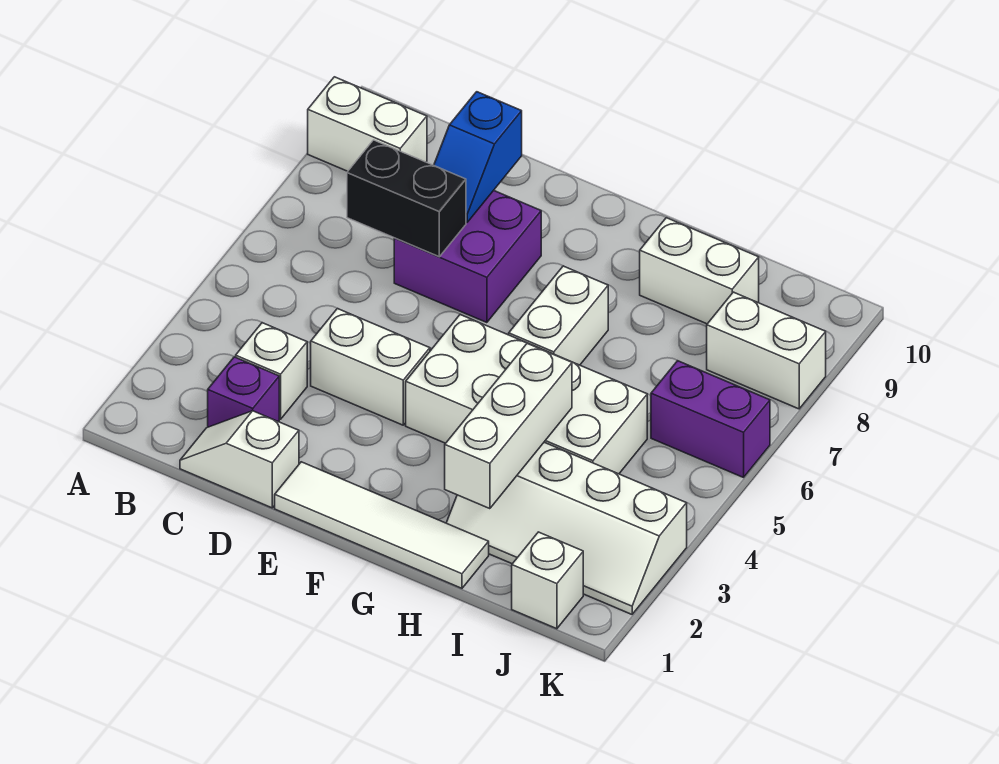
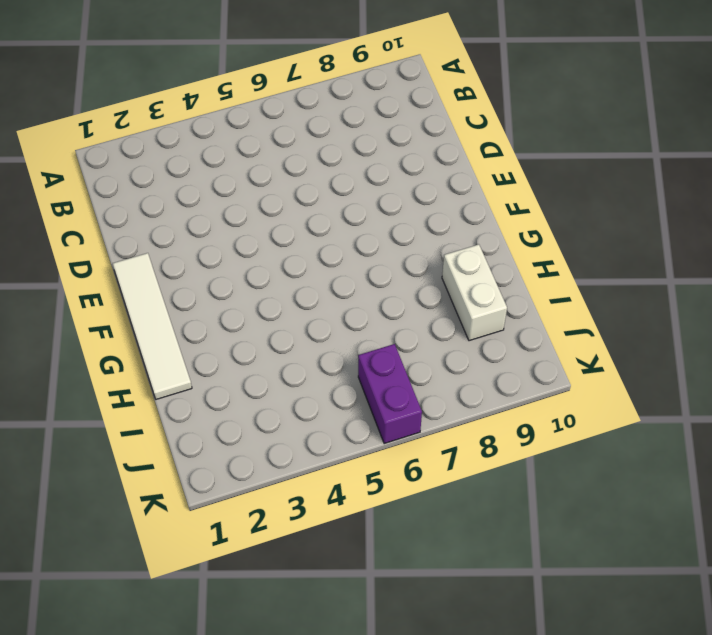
none -> white brick A9:B9 level 1
none -> white slope C1:D1 level 1 top D
none -> purple brick C2 level 1

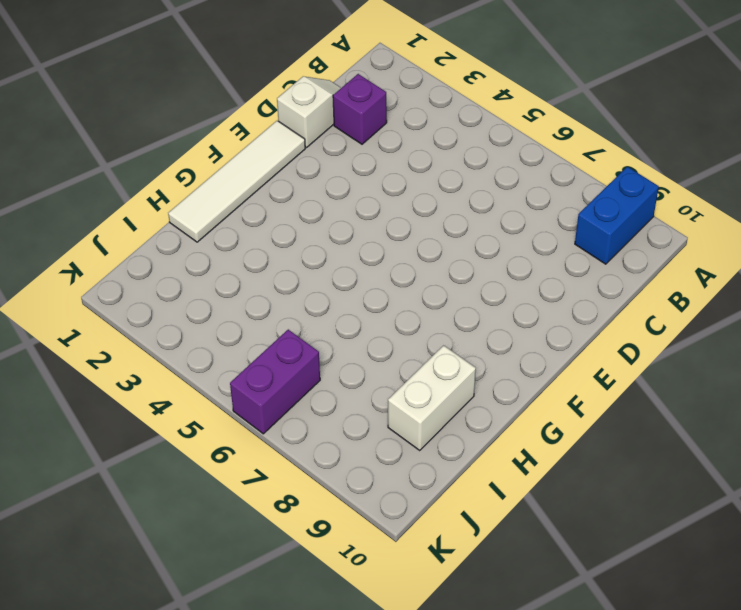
blue brick A9:B9 level 1 -> white brick A9:B9 level 1
none -> white brick C3 level 1
none -> white brick D4:E4 level 1
none -> purple brick D7:E8 level 1

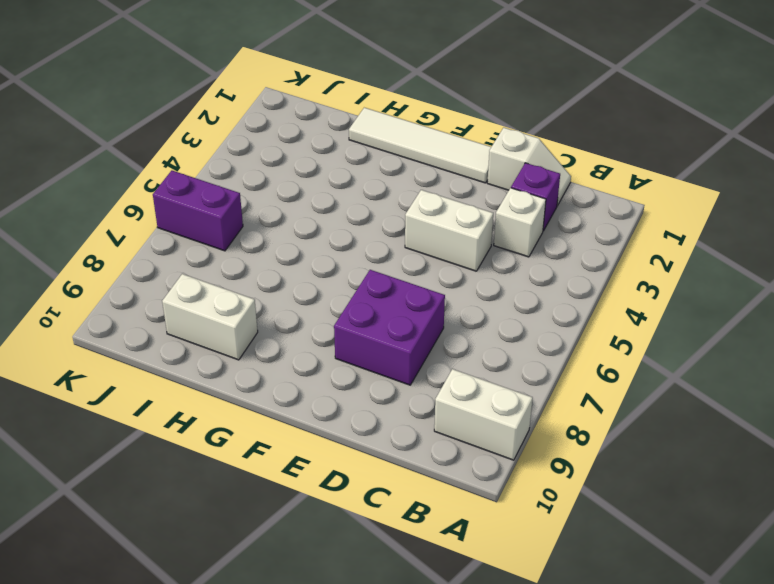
none -> white brick F4:I5 level 1
none -> white brick G6:G7 level 1
none -> white slope H2:K3 level 1 top 3

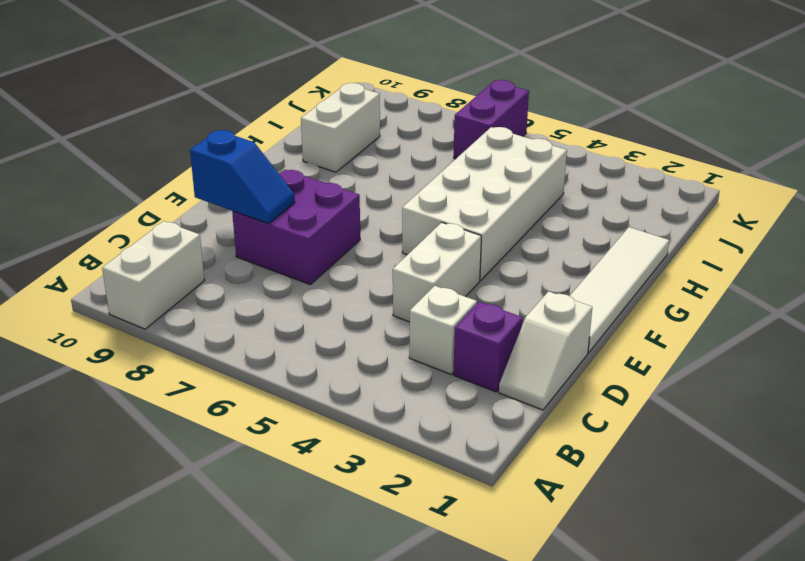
none -> white brick G6:G7 level 1
none -> white slope H2:K3 level 1 top 3
none -> white brick J1 level 1

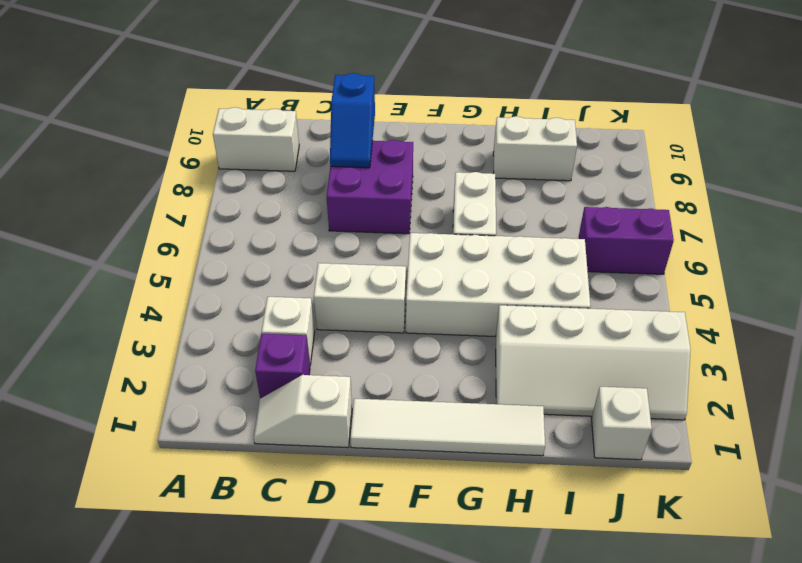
none -> white brick J8:K8 level 1
none -> black brick C7:D7 level 2
none -> white brick H2:H4 level 2

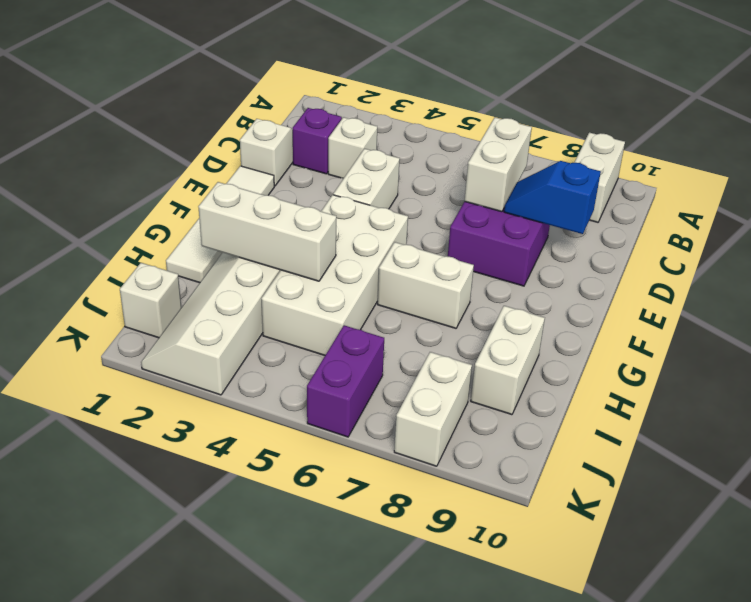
white brick C7:D7 level 2 -> black brick C7:D7 level 2

